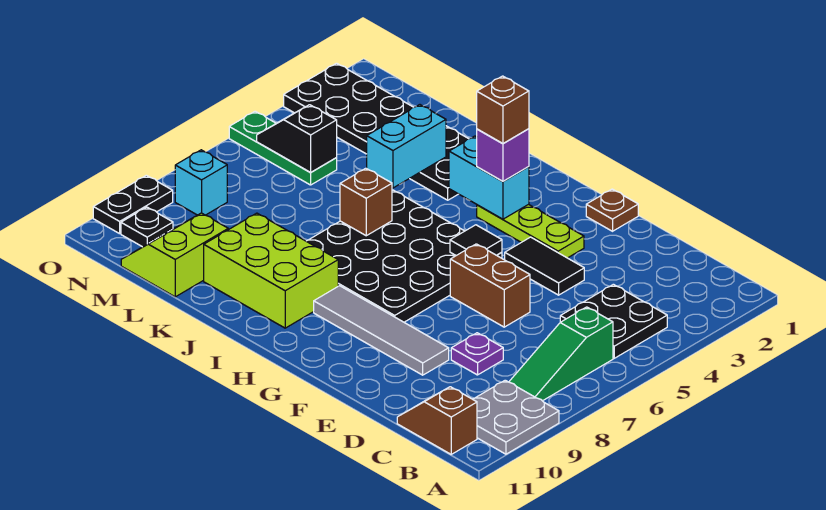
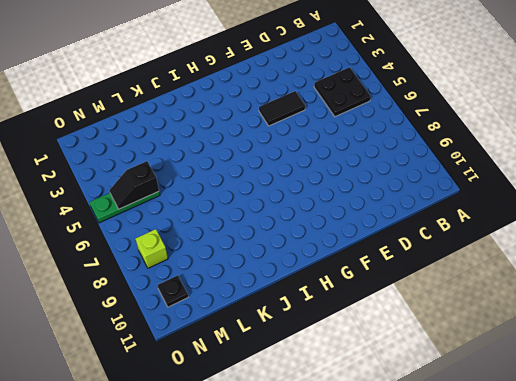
lime brick N8 level 1 -> cyan brick N8 level 1
none -> grey plate A9:B10 level 1
none -> green slope B6:B8 level 1 top 6
none -> brown slope B11:C11 level 1 top B

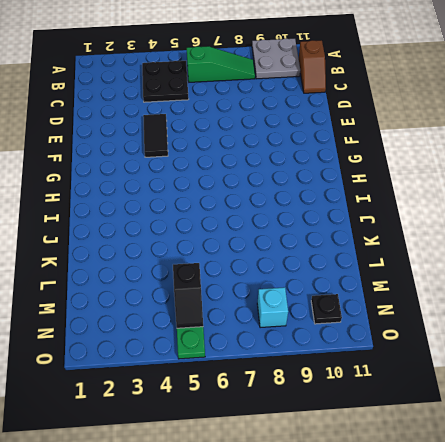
none -> purple plate D8 level 1
none -> brown brick E6:F6 level 1
none -> grey tile E9:H9 level 1

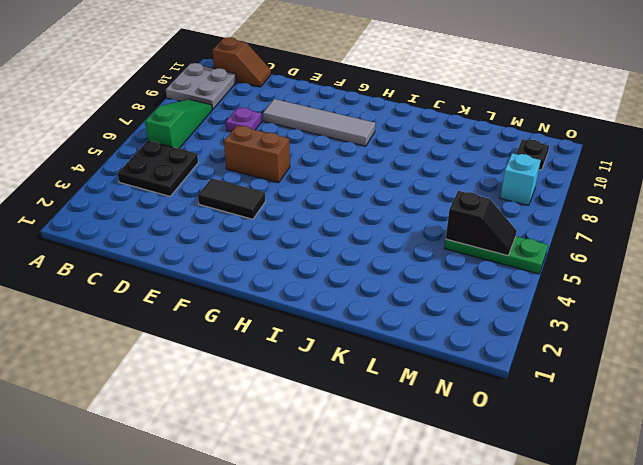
none -> brown plate F1 level 1
none -> lime plate F3:H3 level 1
none -> black plate G5:J8 level 1

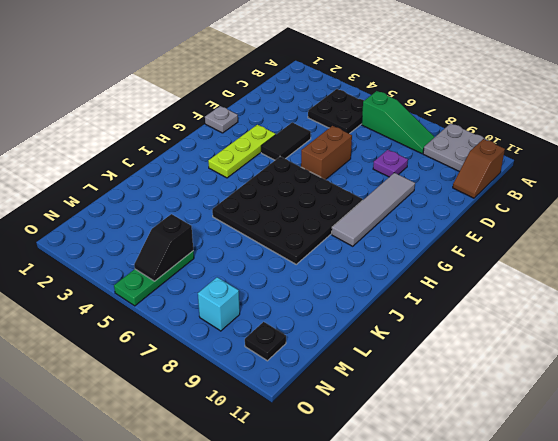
grey plate F1 level 1 -> brown plate F1 level 1
none -> lime brick I9:K10 level 1
none -> black plate J2:O3 level 1
none -> lime slope L10:M11 level 1 top L

